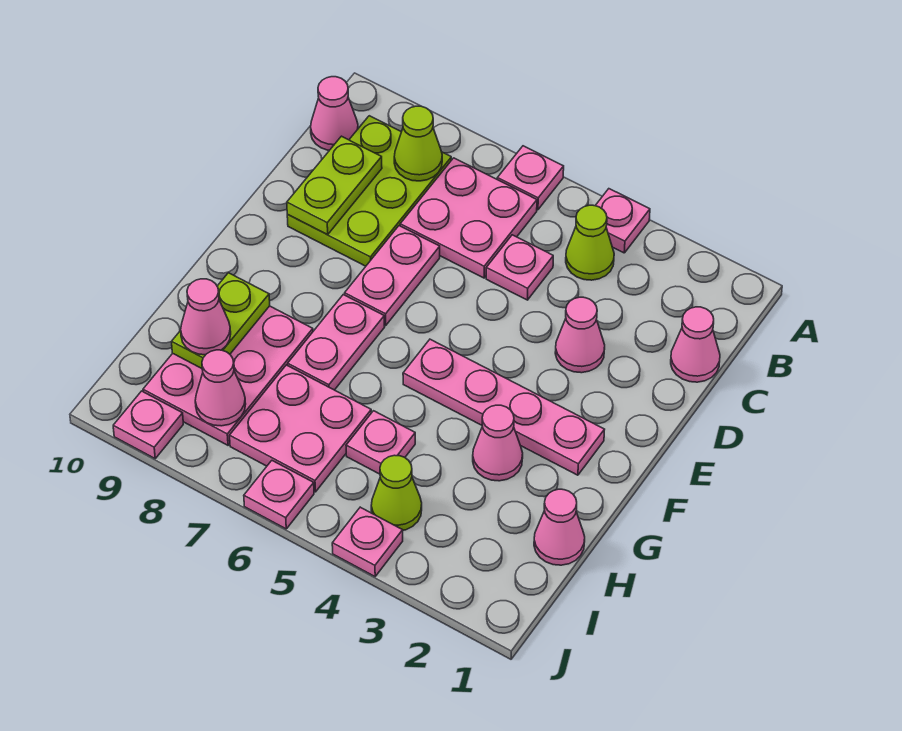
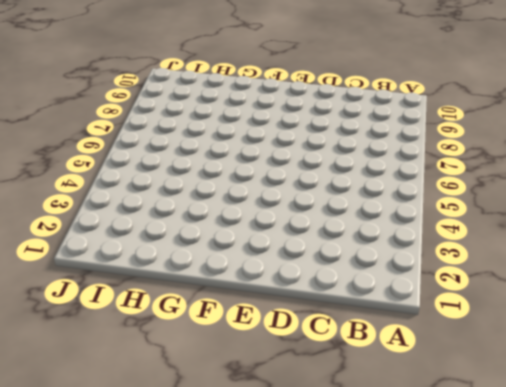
none -> pink plate A4 level 1
none -> pink plate A6 level 1
none -> lime cone B4 level 1

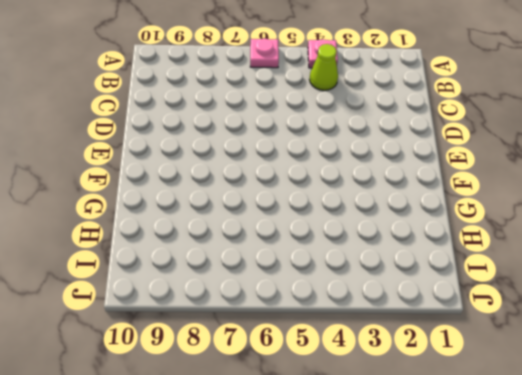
none -> pink plate B6:C7 level 1
none -> lime plate B8:D9 level 1
none -> pink cone B10 level 1

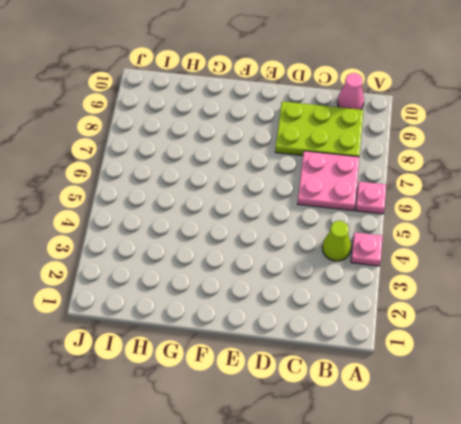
none -> pink cone C1 level 1
none -> pink plate C5 level 1
none -> pink cone D3 level 1

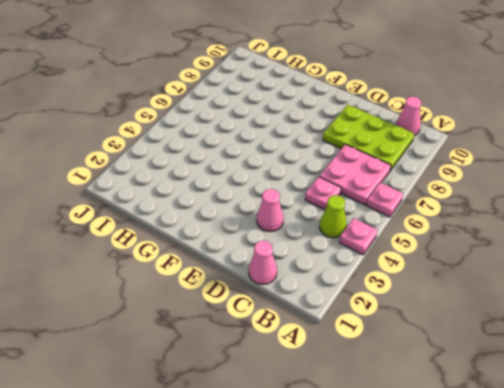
none -> pink plate D7:E7 level 1
none -> pink plate F2:F5 level 1
none -> pink plate F7:G7 level 1

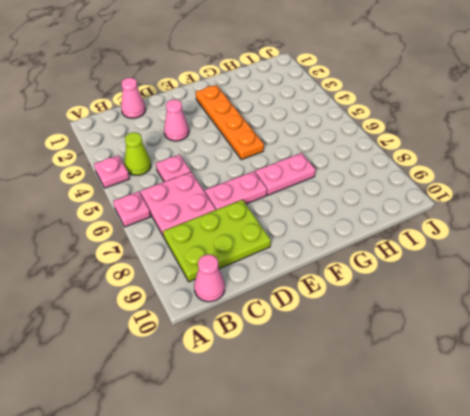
orange plate F2:F5 level 1 -> pink plate F2:F5 level 1
none -> pink cone G3 level 1
none -> pink plate G8:I9 level 1
none -> pink cone H1 level 1

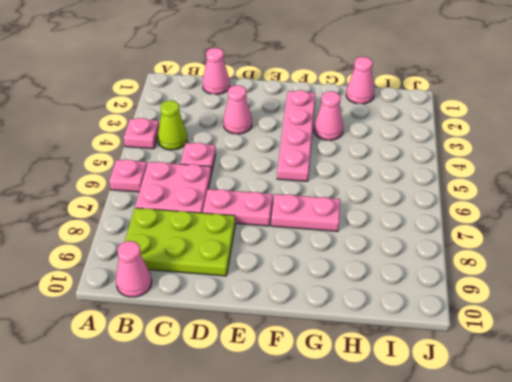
none -> pink plate G8:I9 level 1
none -> pink plate H5 level 1
none -> pink plate H6:I7 level 1

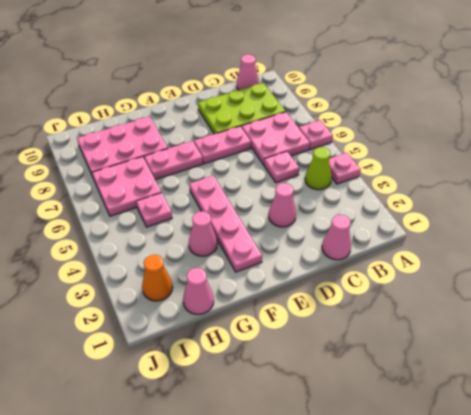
orange cone I2 level 1 -> none
none -> lime cone I4 level 1
none -> pink plate J4 level 1
none -> pink plate J6 level 1

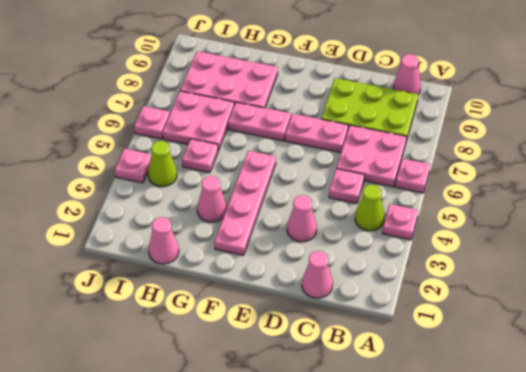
none -> pink plate J9 level 1
none -> lime cone B8 level 2
none -> lime plate C9:D9 level 2

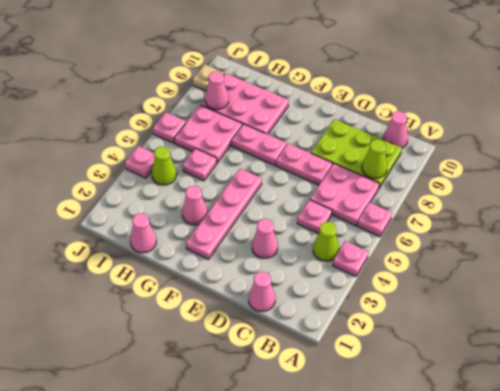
tan plate J9 level 1 -> pink plate J9 level 1
none -> lime plate C9:D9 level 2
none -> lime plate G9:H9 level 2
none -> pink cone H9 level 3

